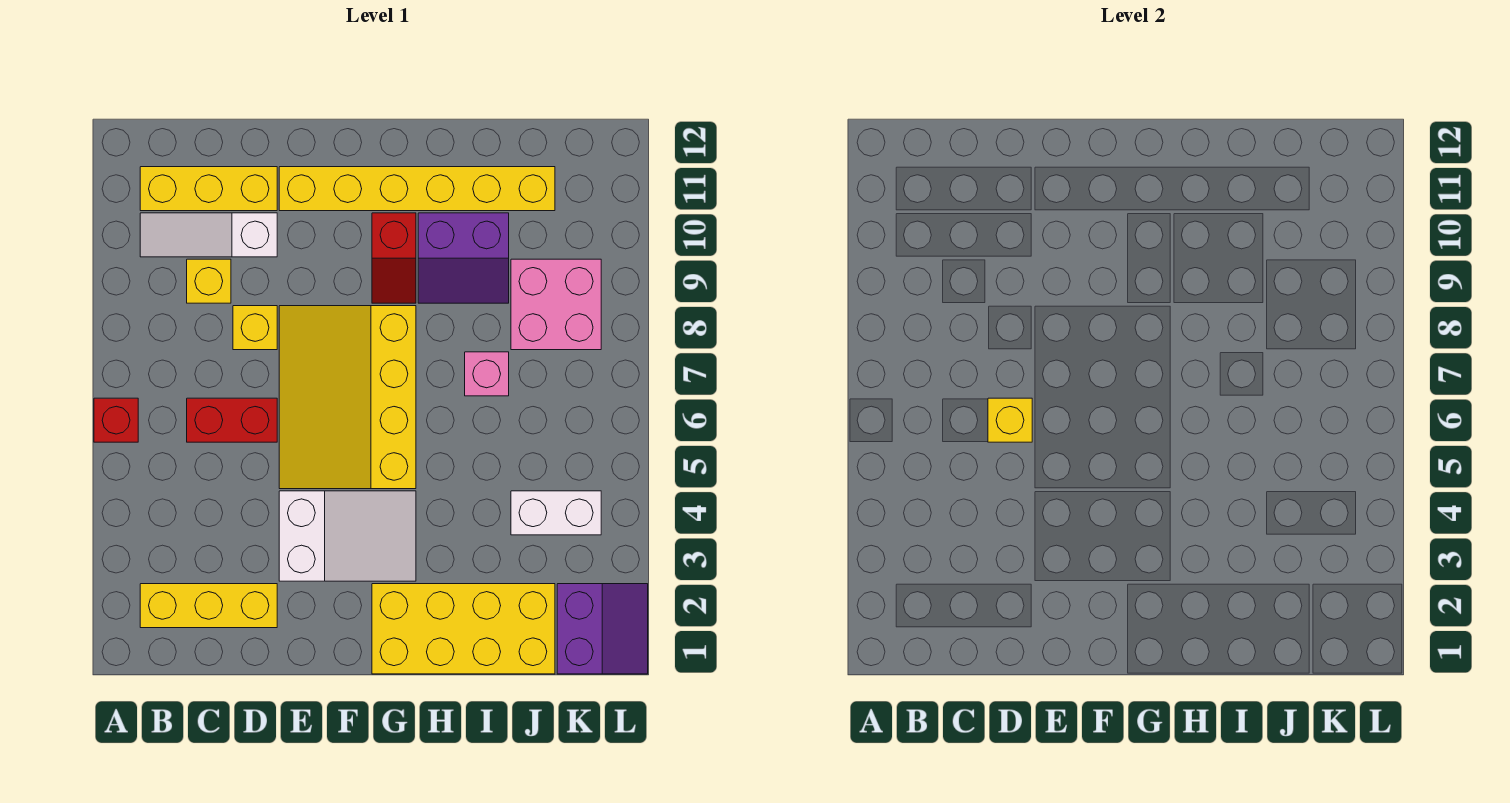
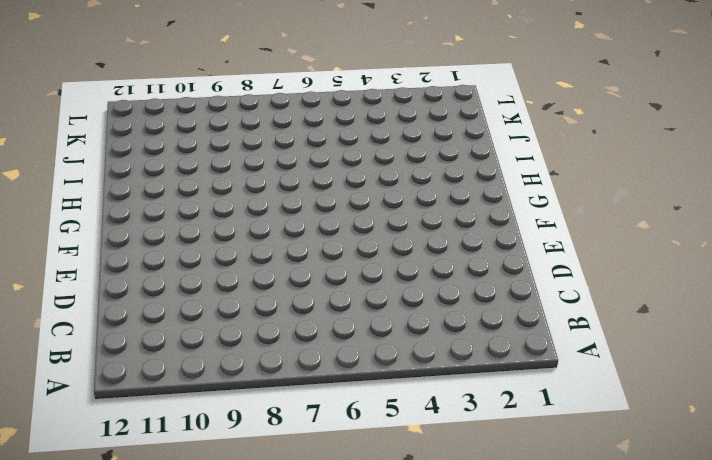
none -> red brick A6 level 1
none -> yellow brick B2:D2 level 1
none -> white slope B10:D10 level 1 top D

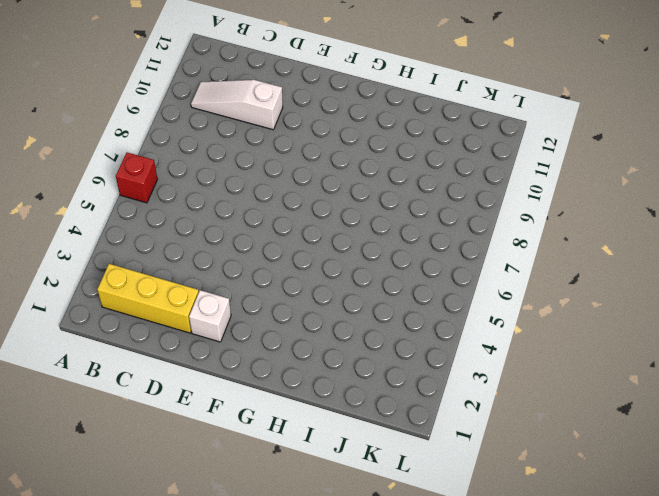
white brick E2 level 1 -> none
none -> yellow brick B11:D11 level 1
none -> red brick C6:D6 level 1
none -> yellow brick C9 level 1

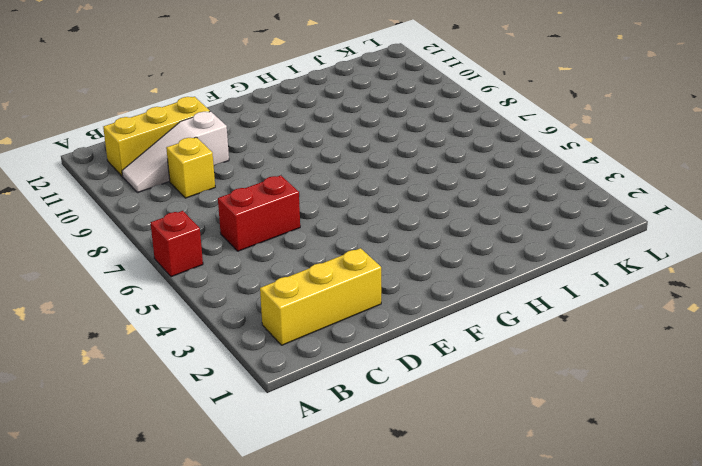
none -> yellow brick D8 level 1
none -> white slope E3:G4 level 1 top E
none -> yellow slope E5:G8 level 1 top G

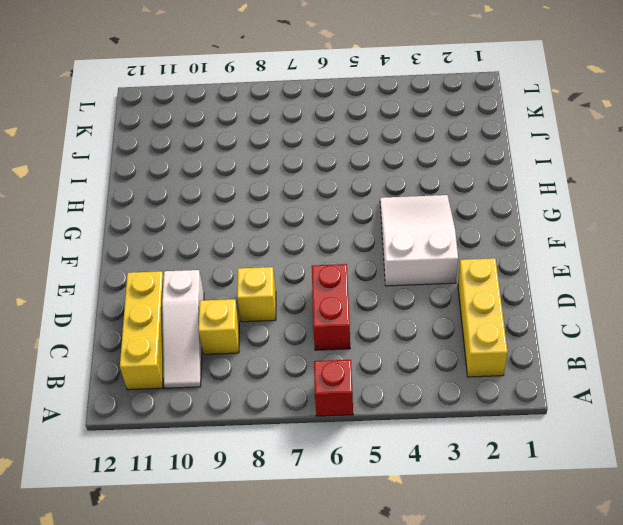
none -> yellow slope E5:G8 level 1 top G
none -> yellow brick E11:J11 level 1
none -> yellow brick G1:J2 level 1

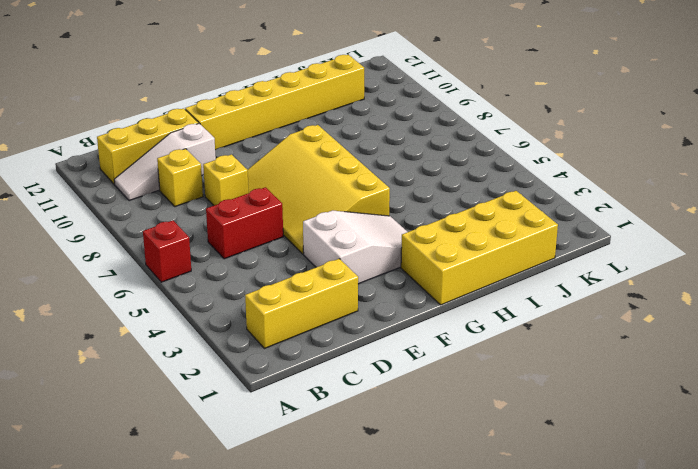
none -> red slope G9:G10 level 1 top 10
none -> purple slope H9:I10 level 1 top 10
none -> pink brick I7 level 1

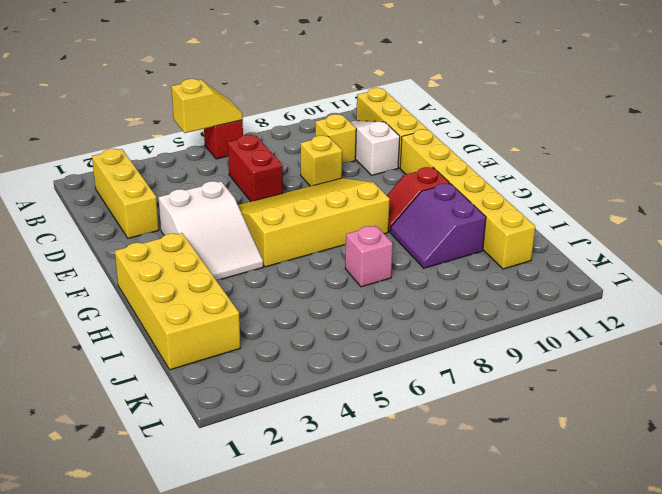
yellow slope A5:A6 level 2 top 5 -> none
none -> white brick J4:K4 level 1
none -> pink brick J8:K9 level 1
none -> purple slope K1:L2 level 1 top K

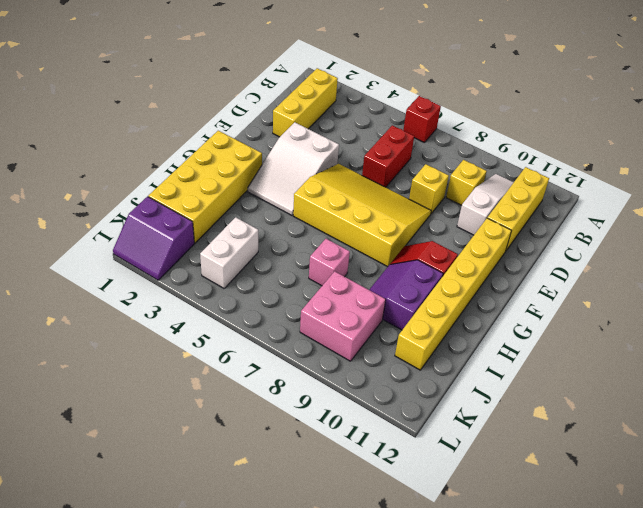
none -> yellow brick D6 level 2

